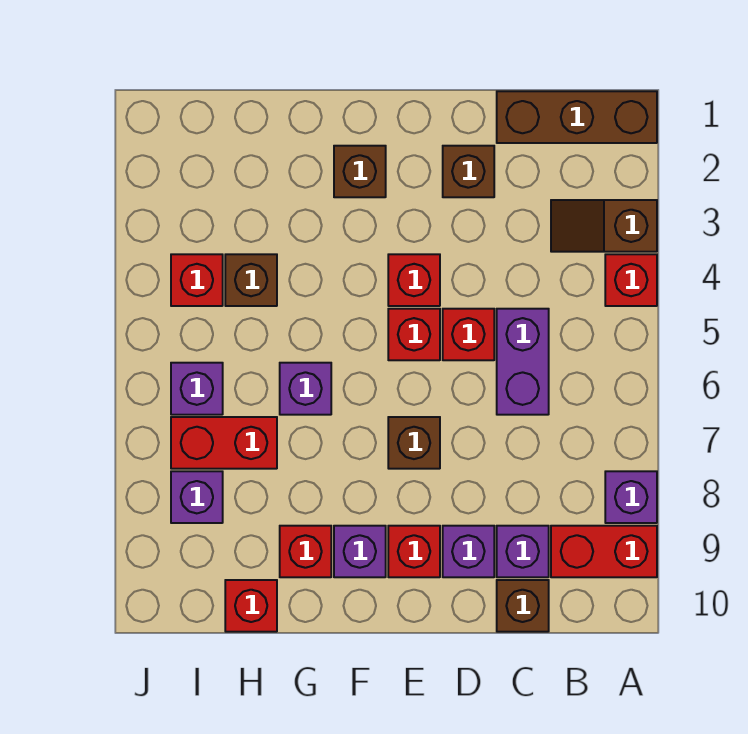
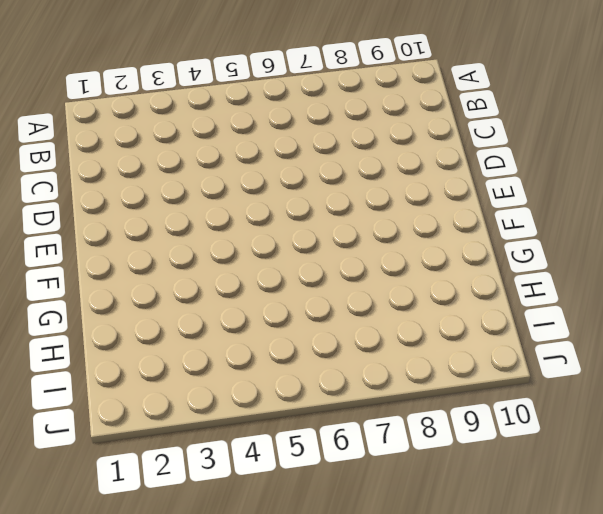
none -> brown brick A1:C1 level 1
none -> brown slope A3:B3 level 1 top A
none -> red brick A4 level 1

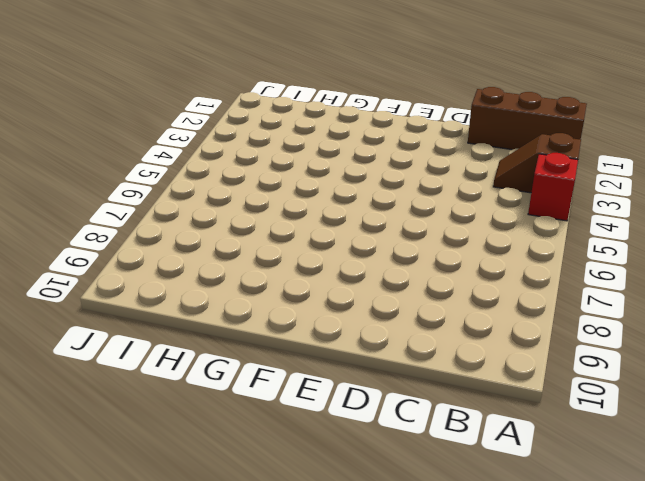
none -> purple brick A8 level 1
none -> red brick A9:B9 level 1
none -> purple brick C5:C6 level 1

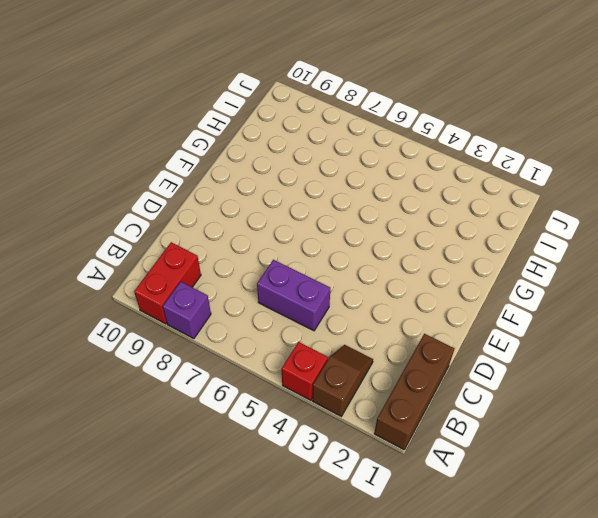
none -> purple brick C9 level 1
none -> brown brick C10 level 1
none -> brown brick D2 level 1

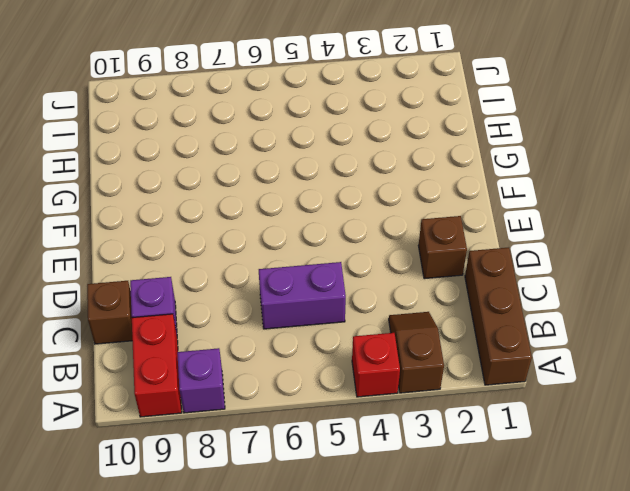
none -> red brick D5 level 1
none -> purple brick D9 level 1
none -> red brick E4 level 1

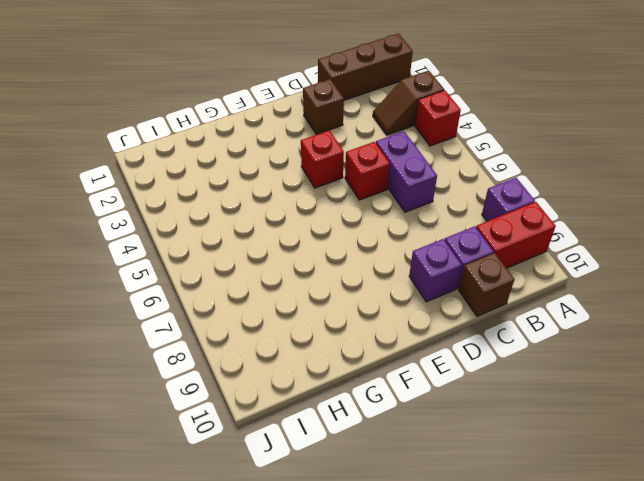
none -> red brick E5 level 1
none -> brown brick E7 level 1
none -> red brick E9 level 1

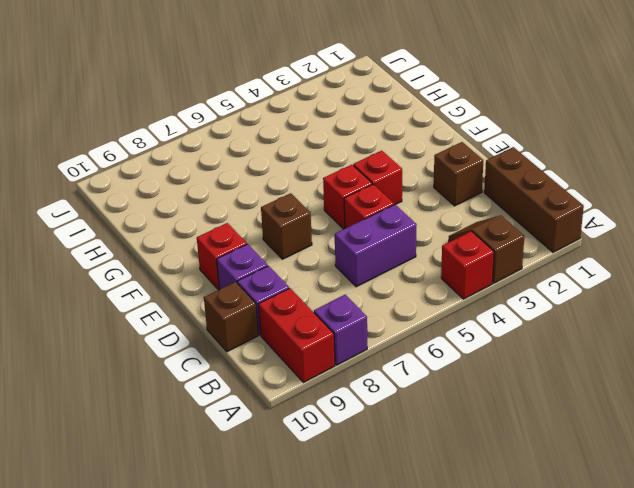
none -> brown brick F2 level 1
none -> purple brick F9 level 1
none -> purple brick G6 level 1

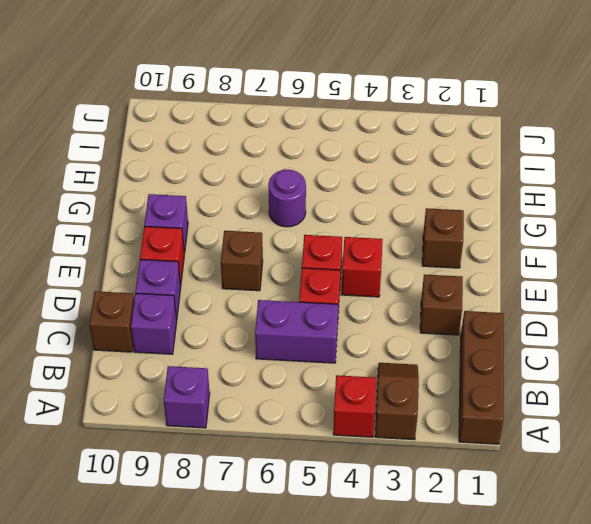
purple round brick G6 level 1 -> purple brick G6 level 1
none -> red brick A9:B9 level 1
none -> red brick G9 level 1
none -> brown brick H4 level 1

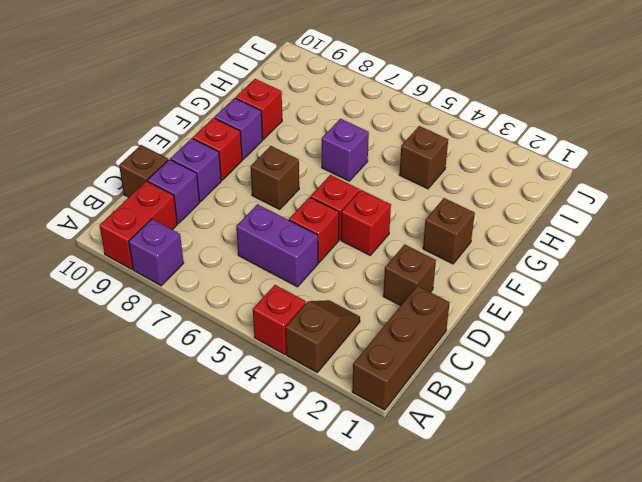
none -> red brick H7:I7 level 1
none -> red brick H10 level 1
none -> red brick I4 level 1

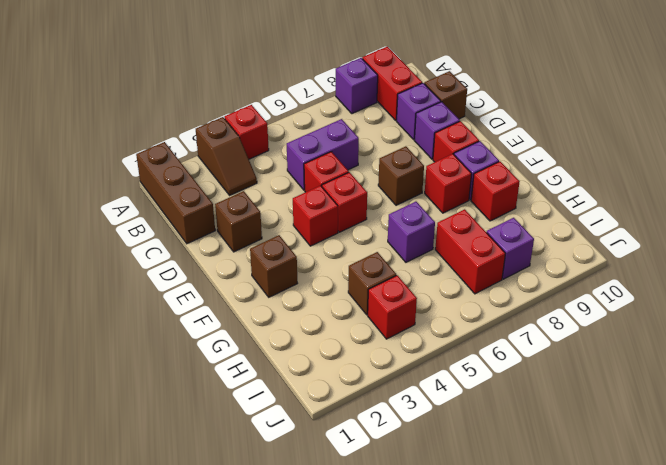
red brick F8 level 1 -> red brick H10 level 1
none -> purple brick I6 level 1

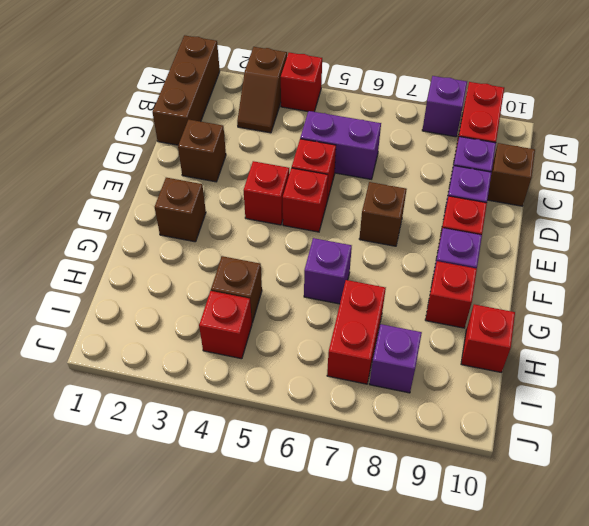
none -> purple brick I6 level 1

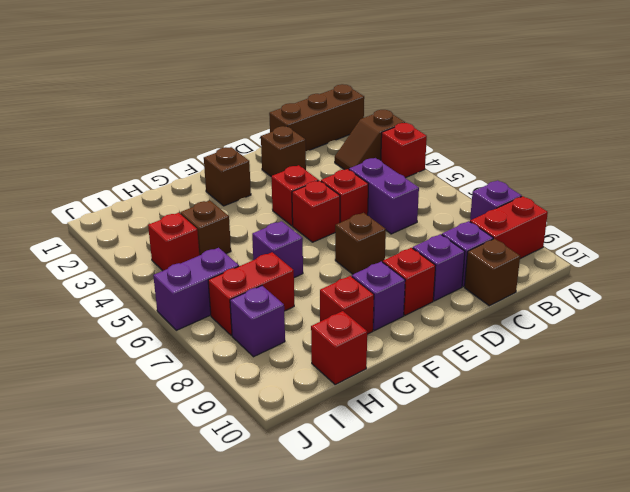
purple brick I6:J6 level 1 -> purple brick I6 level 1

